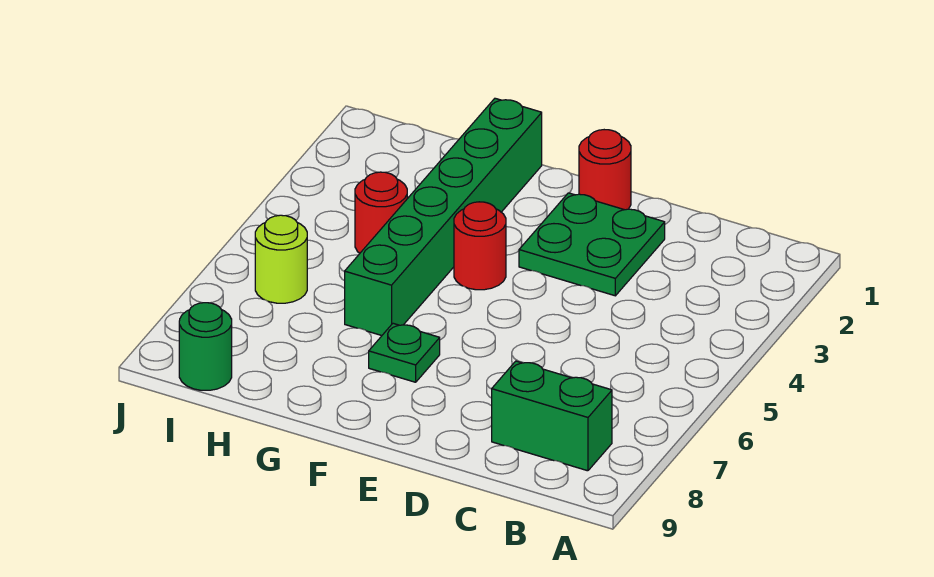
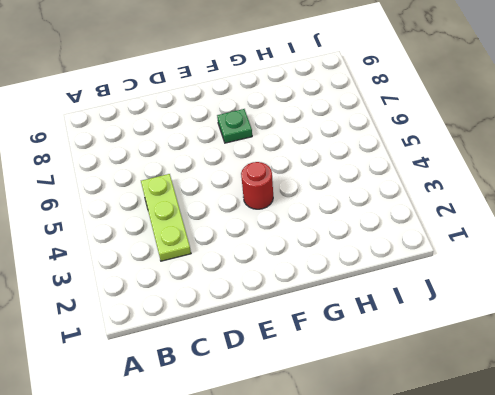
lime plate C3:C5 level 1 -> none
none -> green brick B8:C8 level 1
none -> green plate D2:E3 level 1

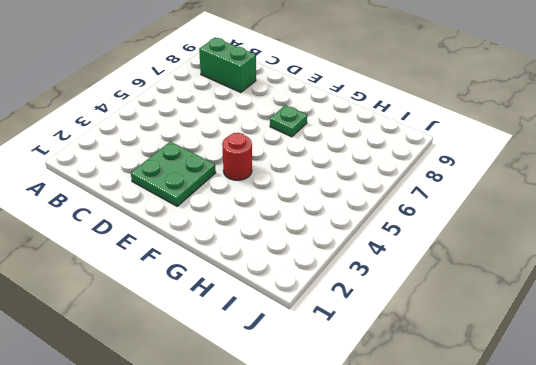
none -> red round brick E1 level 1
none -> green brick G1:G6 level 1

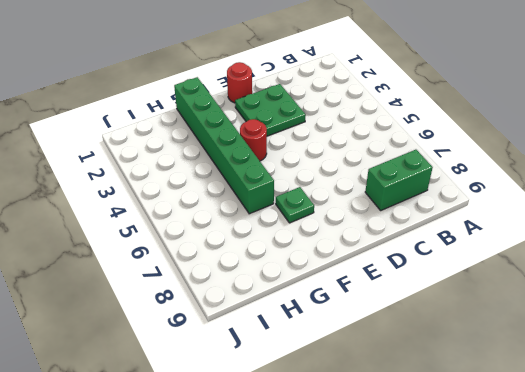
none -> red round brick H4 level 1
none -> lime round brick I6 level 1

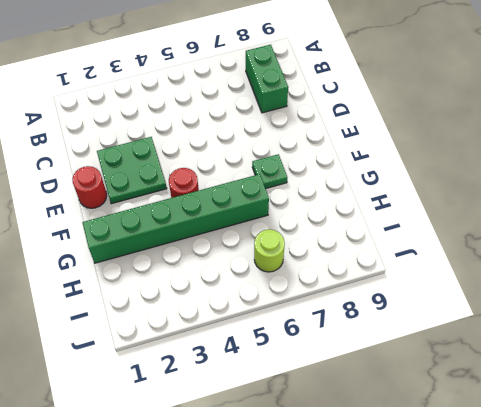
none -> red round brick H4 level 1
none -> green round brick I9 level 1

